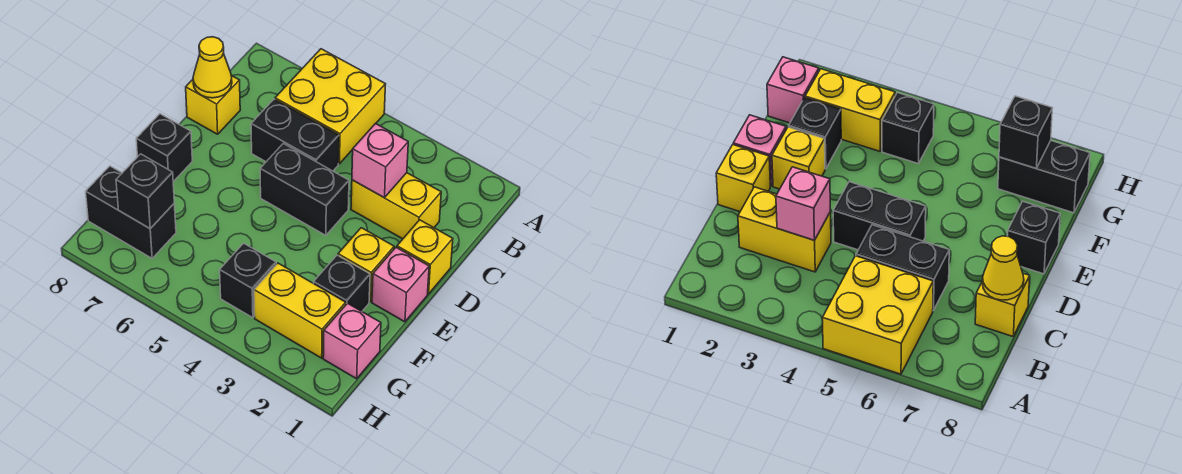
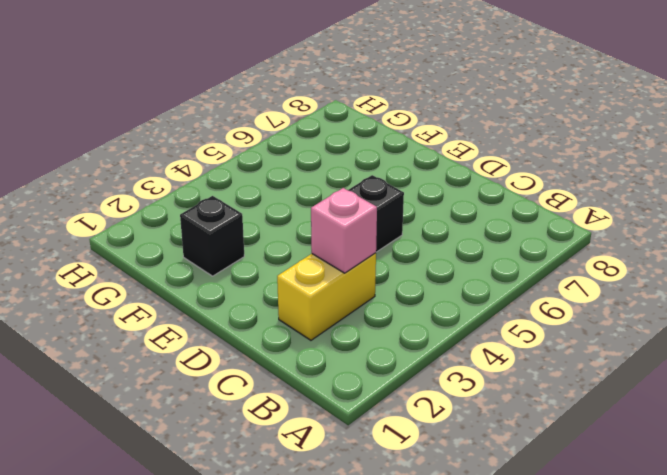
none -> yellow brick A5:B6 level 1
none -> black brick C5:C6 level 1
none -> yellow brick C8 level 1

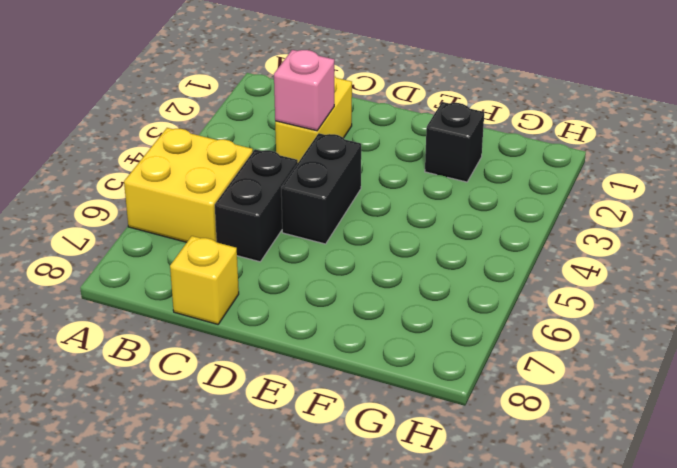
none -> yellow brick D1 level 1
none -> pink brick E1 level 1
none -> yellow brick E2 level 1

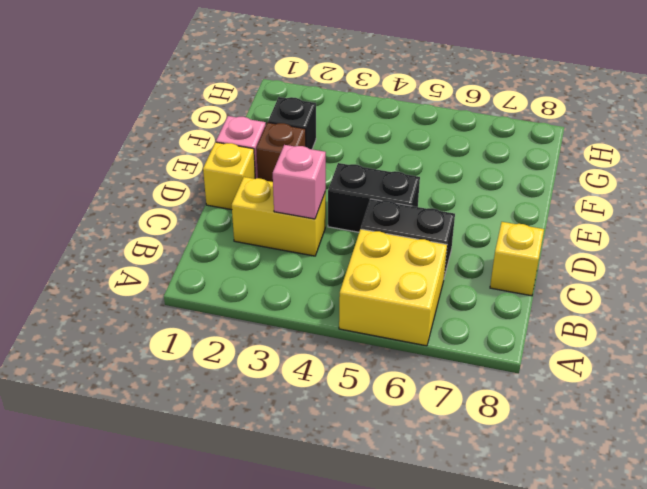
brown brick E2 level 1 -> yellow brick E2 level 1
none -> black brick E8 level 1
none -> pink brick G1 level 1
none -> yellow brick G2:G3 level 1

